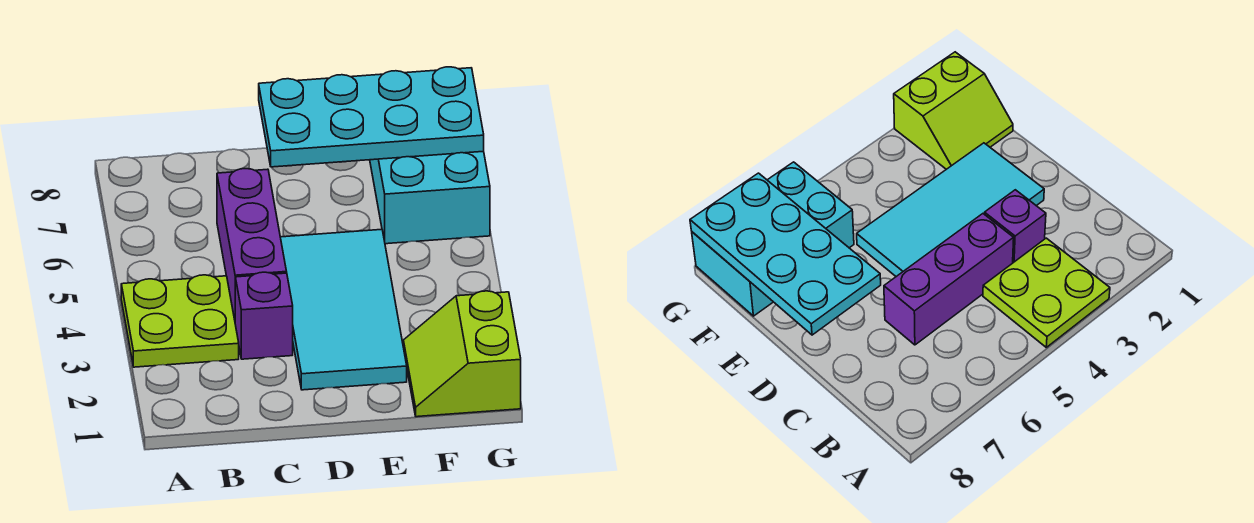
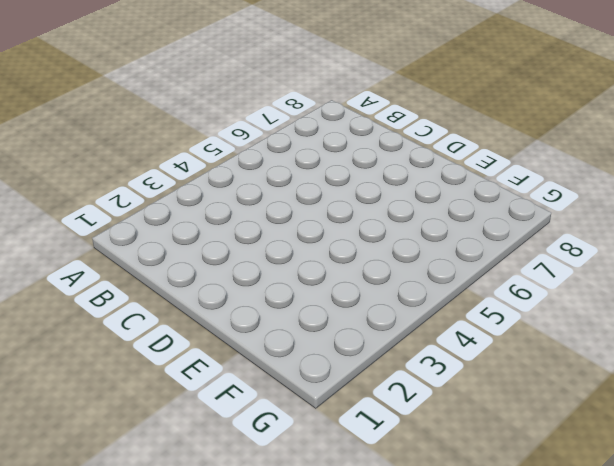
none -> lime plate A3:B4 level 1
none -> purple brick C3 level 1

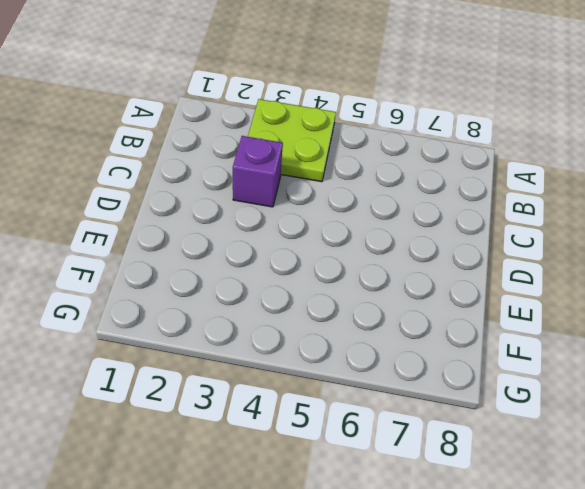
none -> purple brick C4:C6 level 1
none -> cyan tile D2:E5 level 1

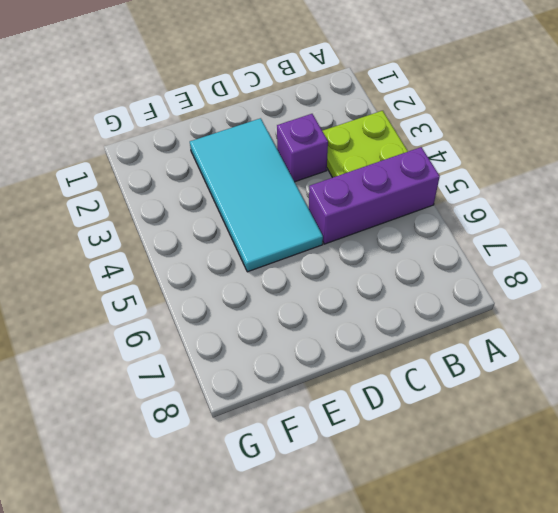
purple brick A5:C5 level 1 -> purple brick C4:C6 level 1
none -> lime slope F1:G2 level 1 top G
none -> cyan brick F6:G8 level 1

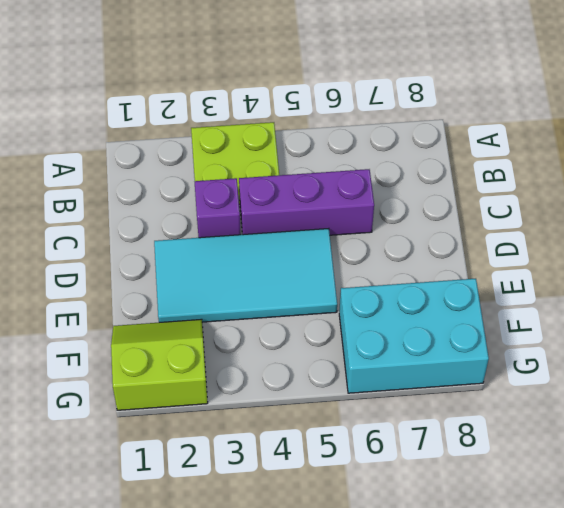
none -> cyan plate D7:G8 level 2

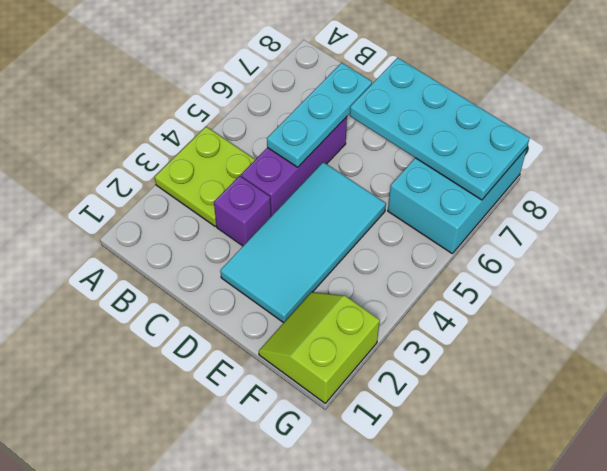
cyan plate C5:C7 level 2 -> none

